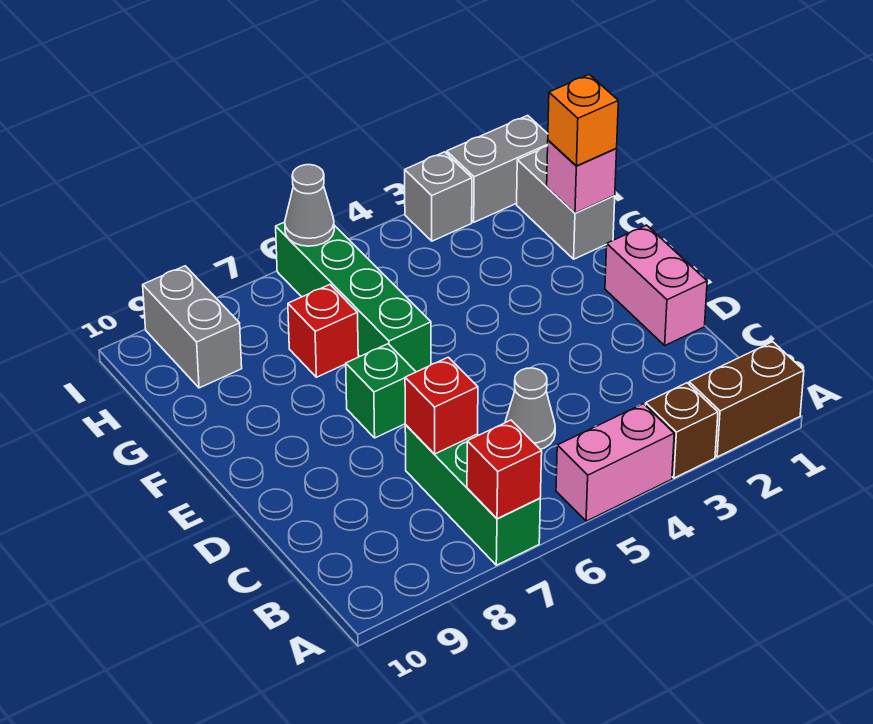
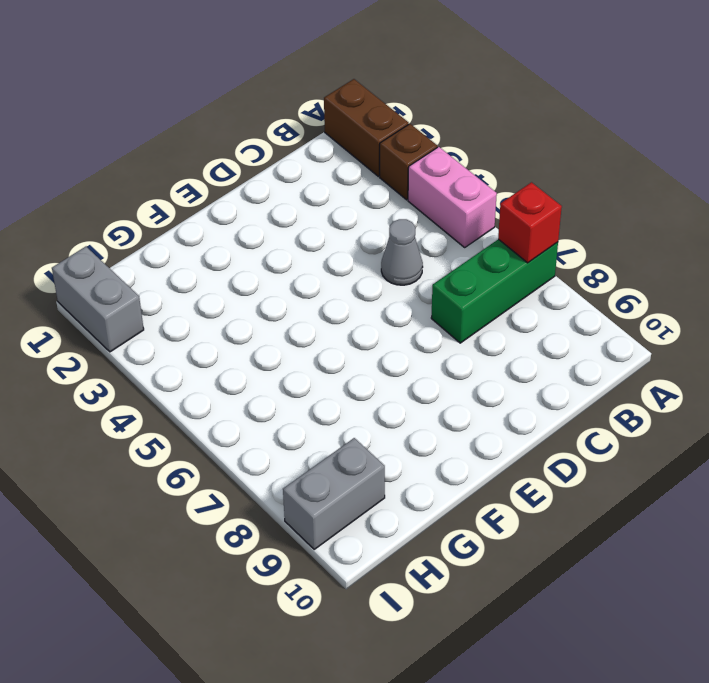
none -> pink brick D1:E1 level 1
none -> green brick E7 level 1
none -> green brick F6:I6 level 1

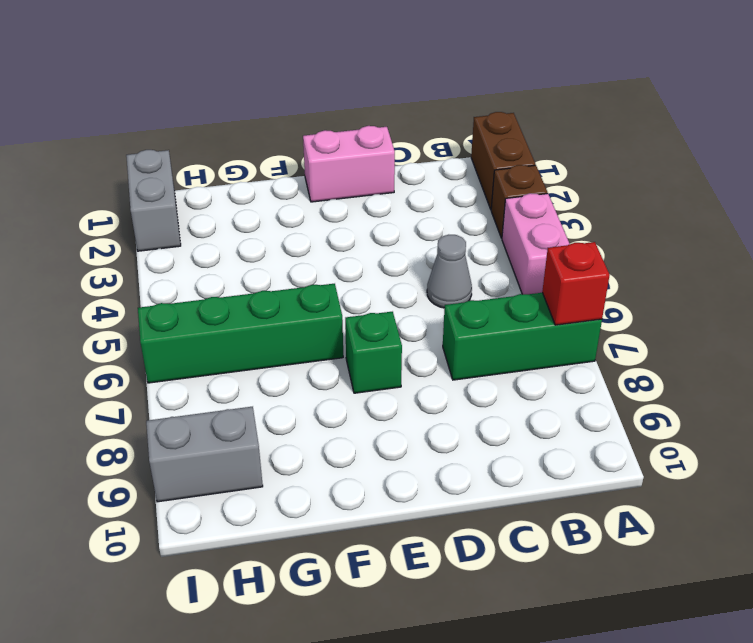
none -> grey brick G1:H1 level 1
none -> red brick G7 level 1
none -> grey brick I3 level 1

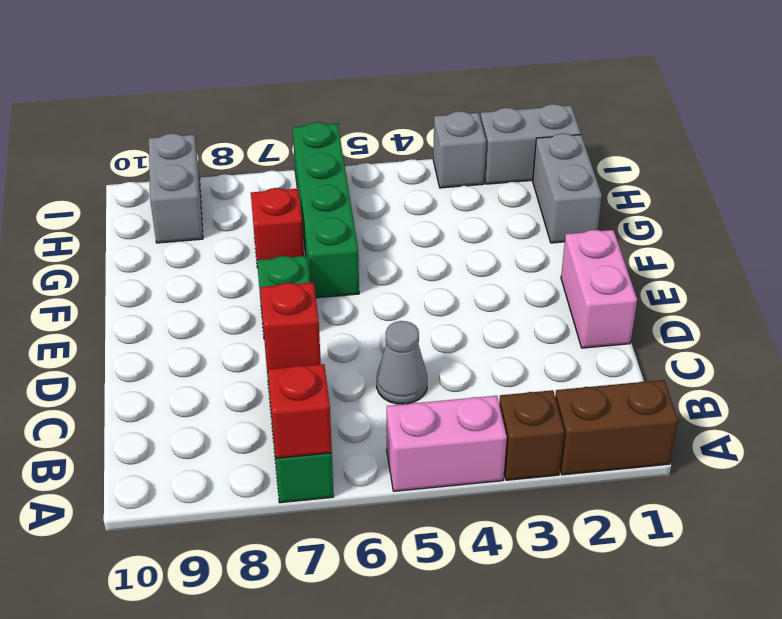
none -> pink brick G1 level 2
none -> grey cone I6 level 2
none -> orange brick G1 level 3

